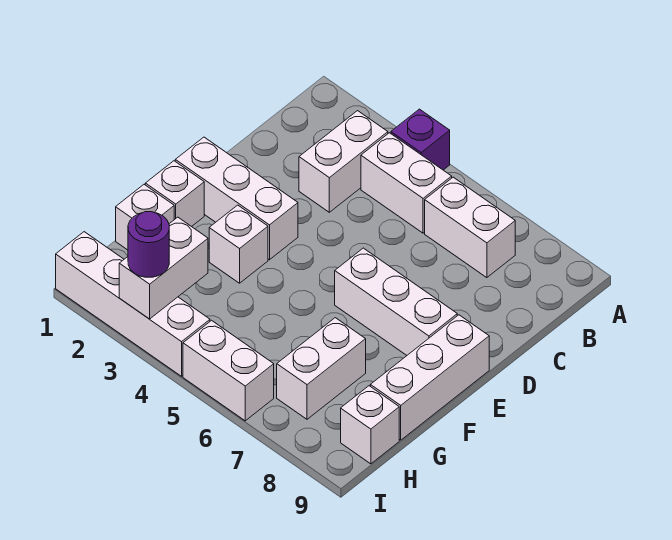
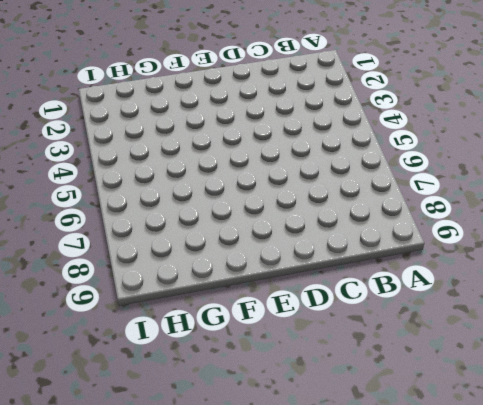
none -> purple brick A4 level 1
none -> white brick B3:C3 level 1
none -> white brick B4:B5 level 1

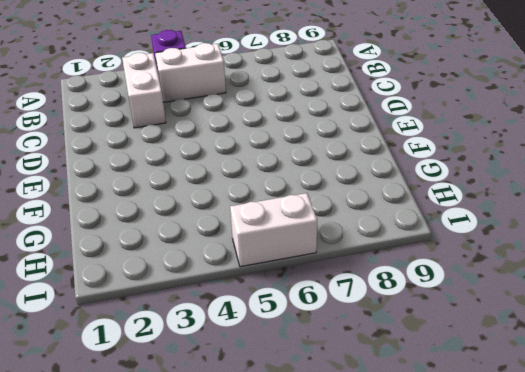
none -> white brick B6:B7 level 1
none -> white brick E1:E3 level 1
none -> white brick E6:E8 level 1

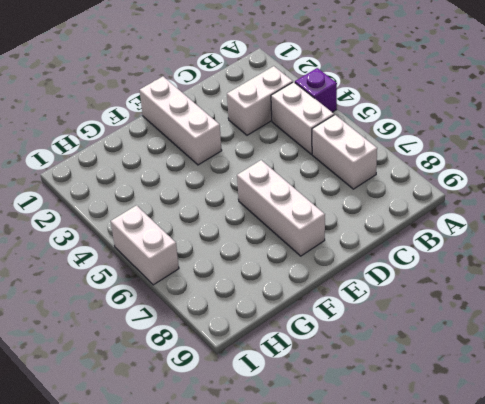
none -> white brick E9:G9 level 1
none -> white brick F1 level 1
none -> white brick F3 level 1

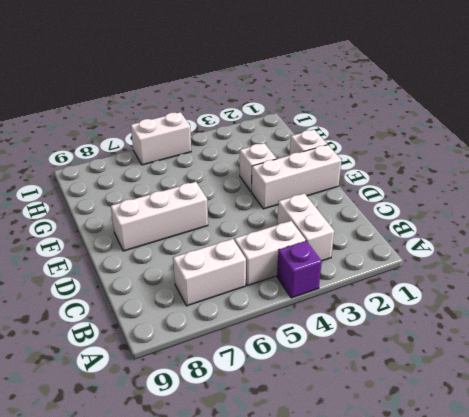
none -> white brick E9:G9 level 1
none -> white brick G1 level 1
none -> white brick G7:H7 level 1

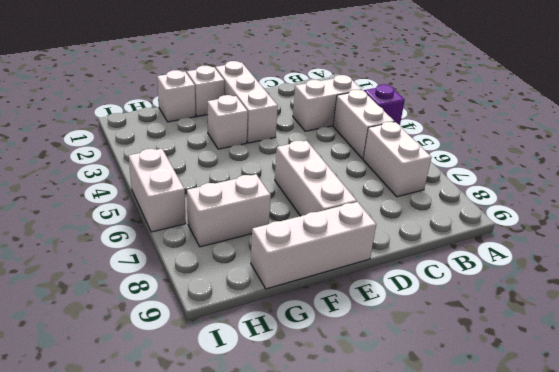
none -> white brick H9 level 1
none -> white brick I1:I4 level 1
none -> white brick H3:I3 level 2

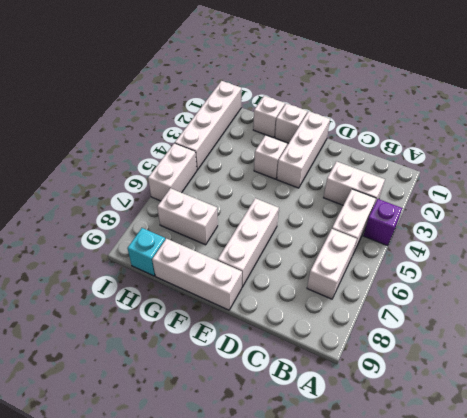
cyan brick H9 level 1 -> white brick H9 level 1
none -> white brick H3:I3 level 2
none -> purple round brick I3 level 3

